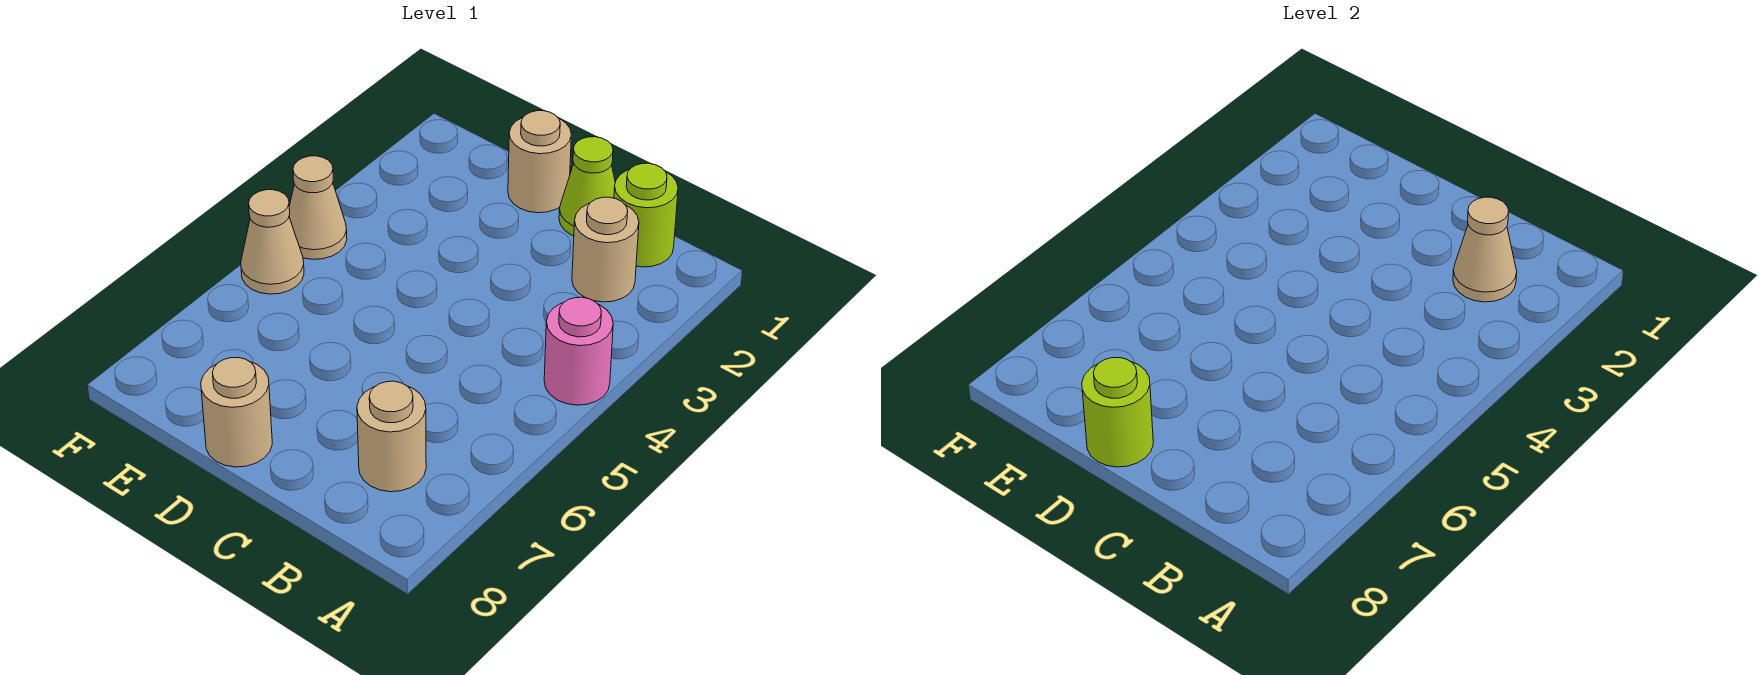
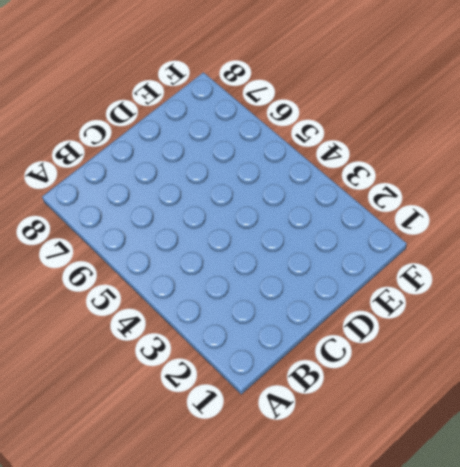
none -> pink round brick A4 level 1
none -> lime round brick B1 level 1

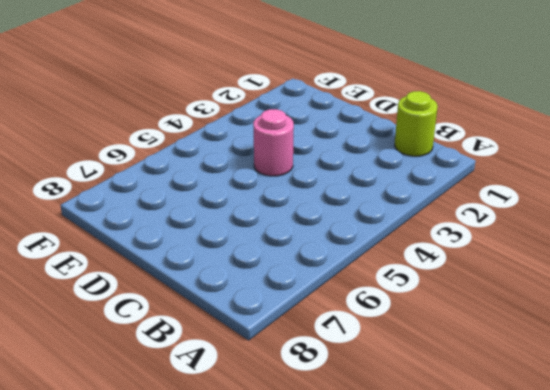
pink round brick D4 level 1 -> pink round brick A4 level 1
none -> tan round brick B2 level 1
none -> tan round brick B7 level 1

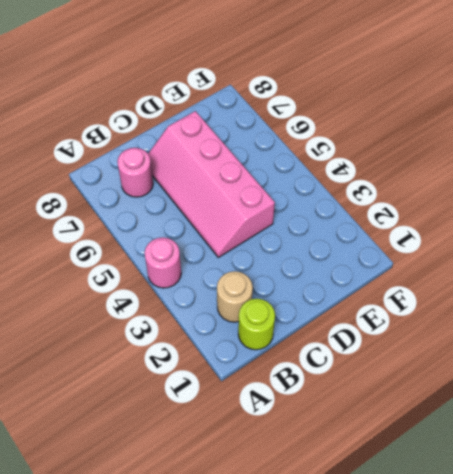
pink round brick B7 level 1 -> tan round brick B7 level 1
pink slope C4:D7 level 1 top D -> none
none -> lime cone C1 level 1
none -> tan round brick D1 level 1

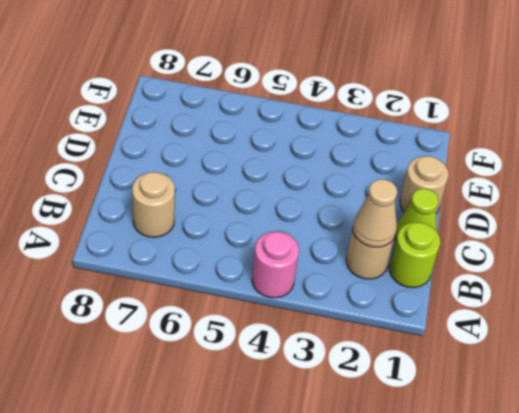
none -> tan round brick D8 level 1
none -> tan cone F4 level 1

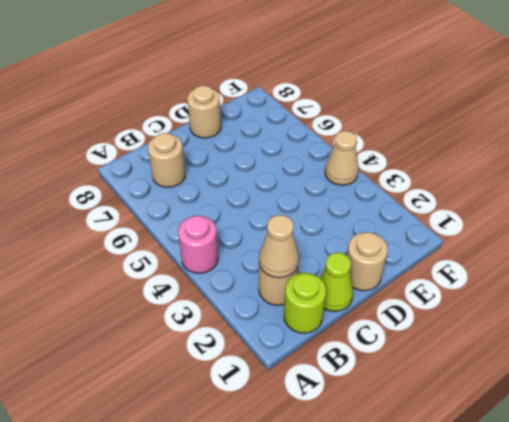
none -> tan cone F5 level 1
none -> lime round brick D8 level 2

